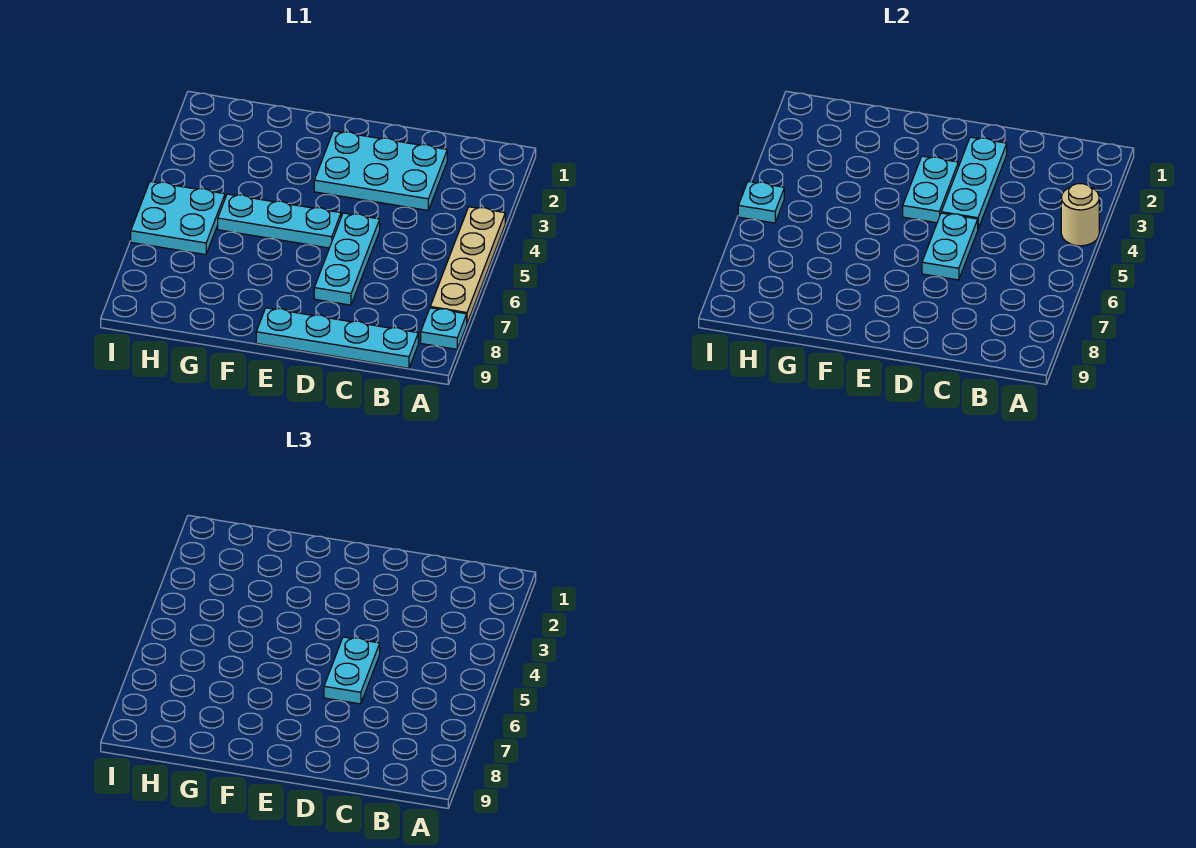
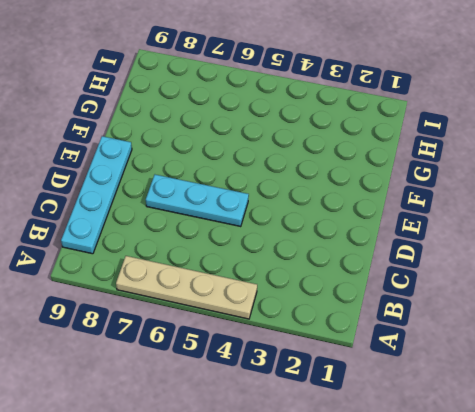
none -> cyan plate A8 level 1
none -> cyan plate C2:E3 level 1
none -> cyan plate E5:G5 level 1

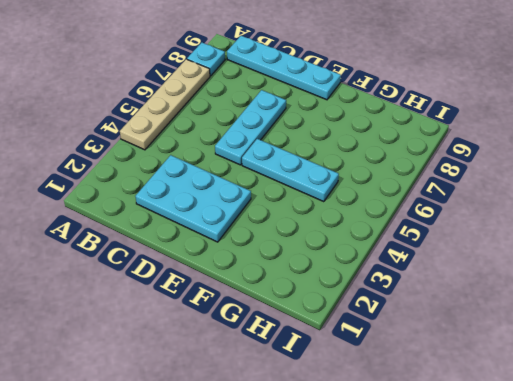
none -> cyan plate H5:I6 level 1
none -> tan round brick A4 level 2
none -> cyan plate D2:D4 level 2

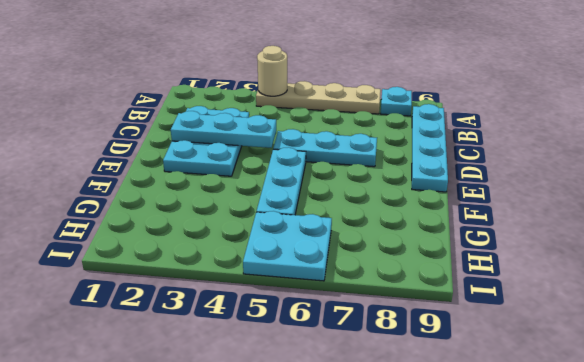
none -> cyan plate D5:D6 level 2
none -> cyan plate E3:E4 level 2
none -> cyan plate I5 level 2

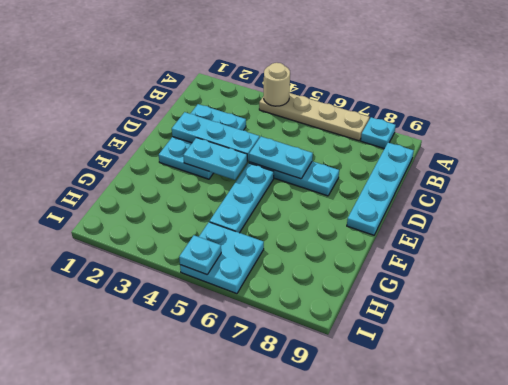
none -> cyan plate D5:D6 level 3

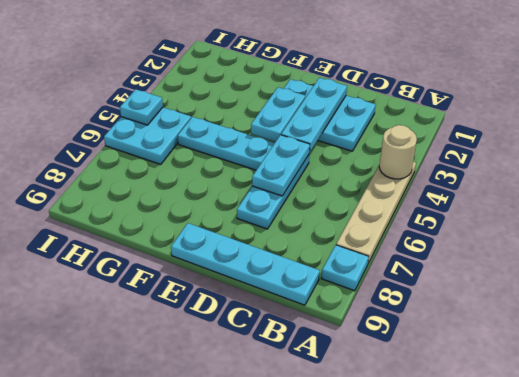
none -> cyan plate D5:D6 level 3

